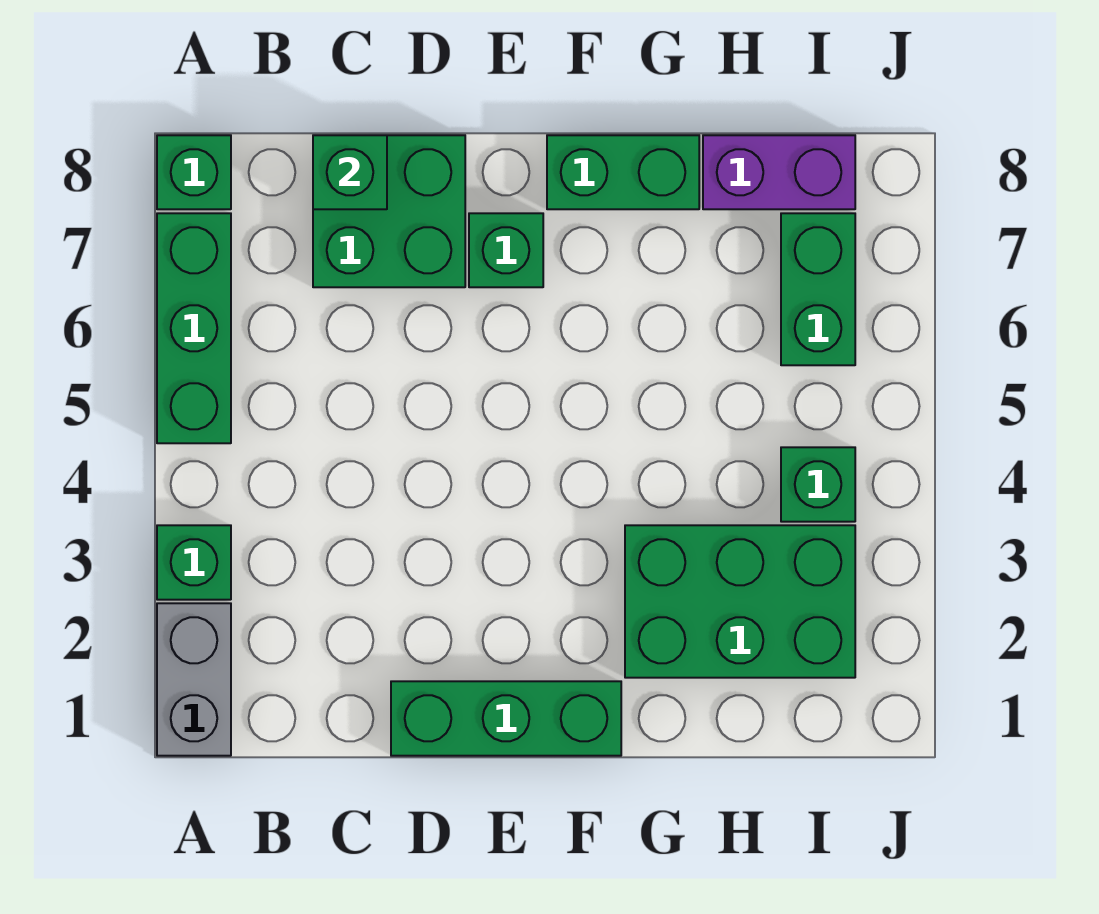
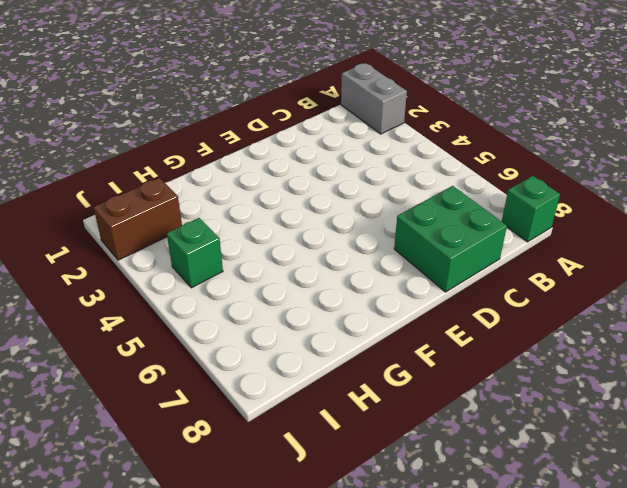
brown brick I2:J2 level 1 -> green brick G2:I3 level 1
none -> green brick A3 level 1
none -> green brick A5:A7 level 1
none -> green brick D1:F1 level 1

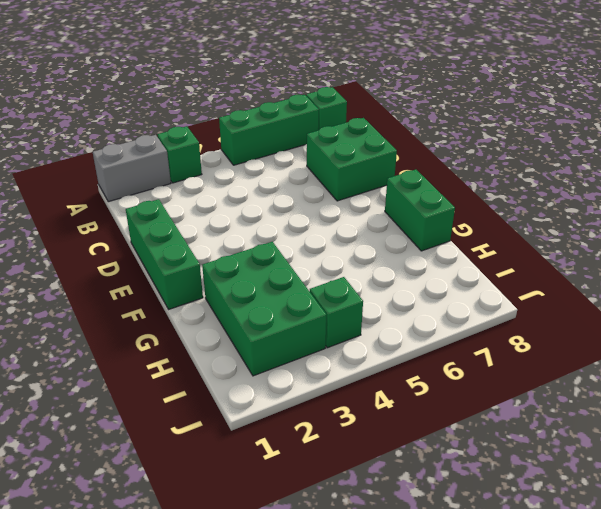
none -> green brick E7 level 1
none -> purple brick H8:I8 level 1
none -> green brick I6:I7 level 1

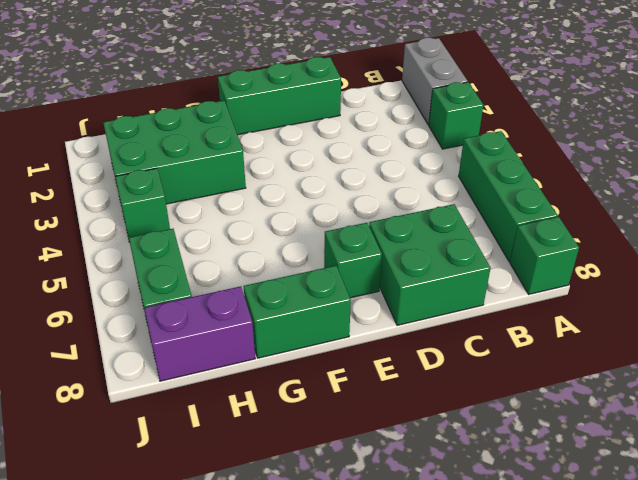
none -> green brick C8 level 2

